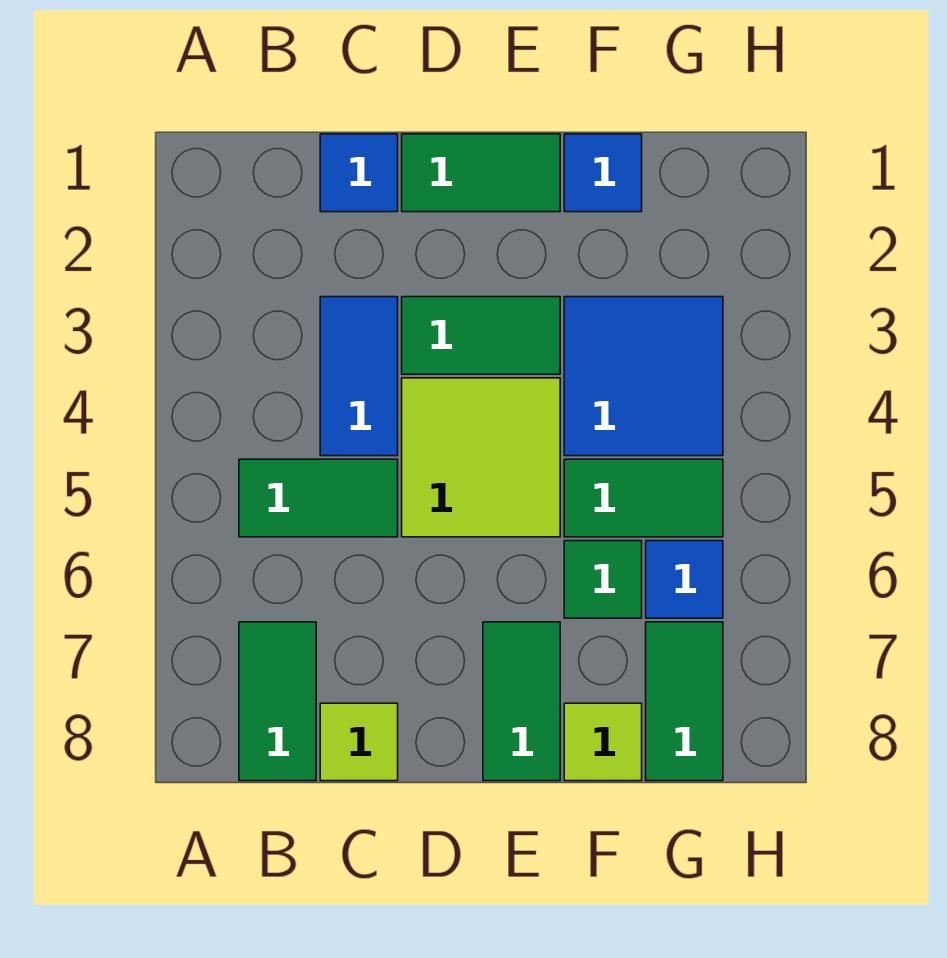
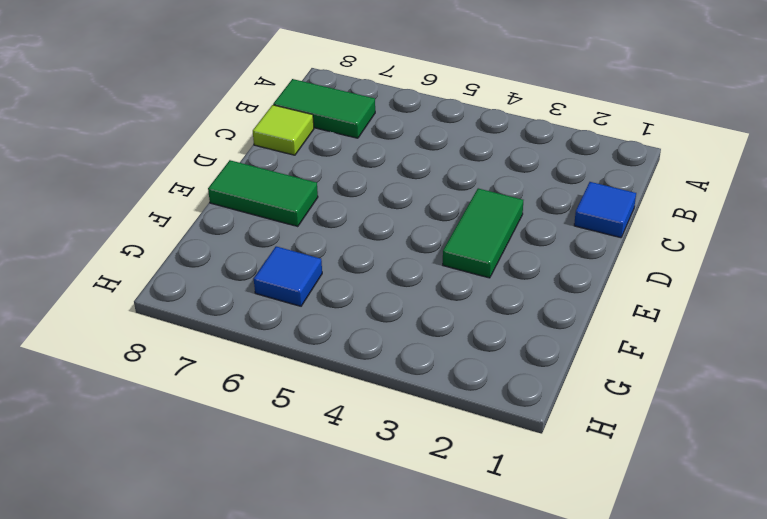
none -> green tile B5:C5 level 1
none -> blue tile C3:C4 level 1
none -> green tile D1:E1 level 1

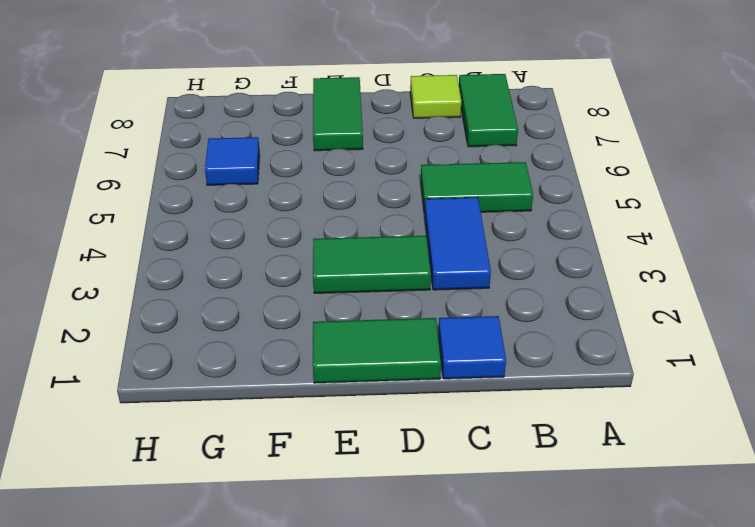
none -> lime tile D4:E5 level 1
none -> blue tile F1 level 1
none -> blue tile F3:G4 level 1

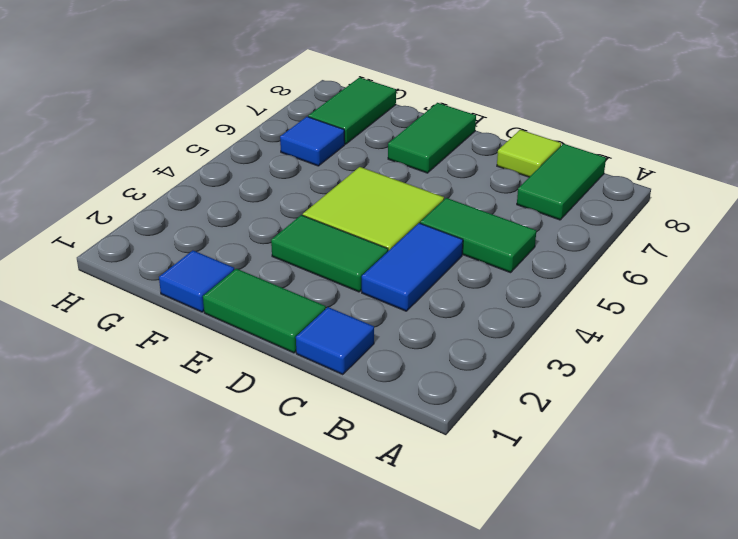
none -> blue tile F3:G4 level 1
none -> green tile F5:G5 level 1
none -> green tile F6 level 1

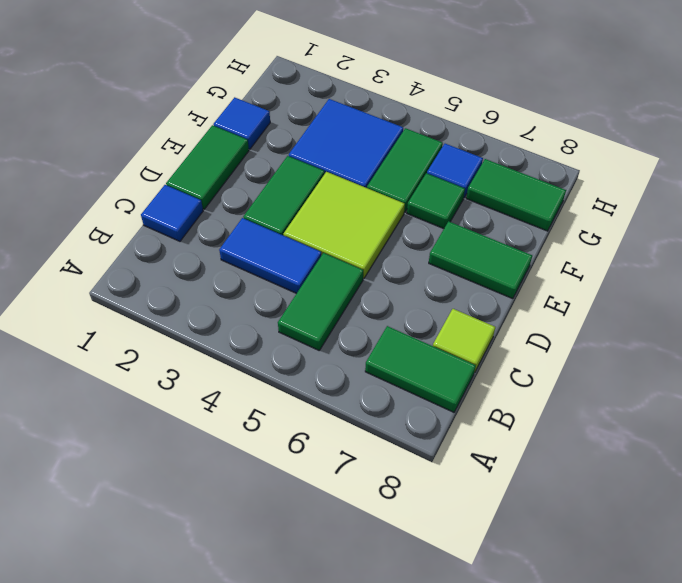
none -> lime tile F8 level 1

